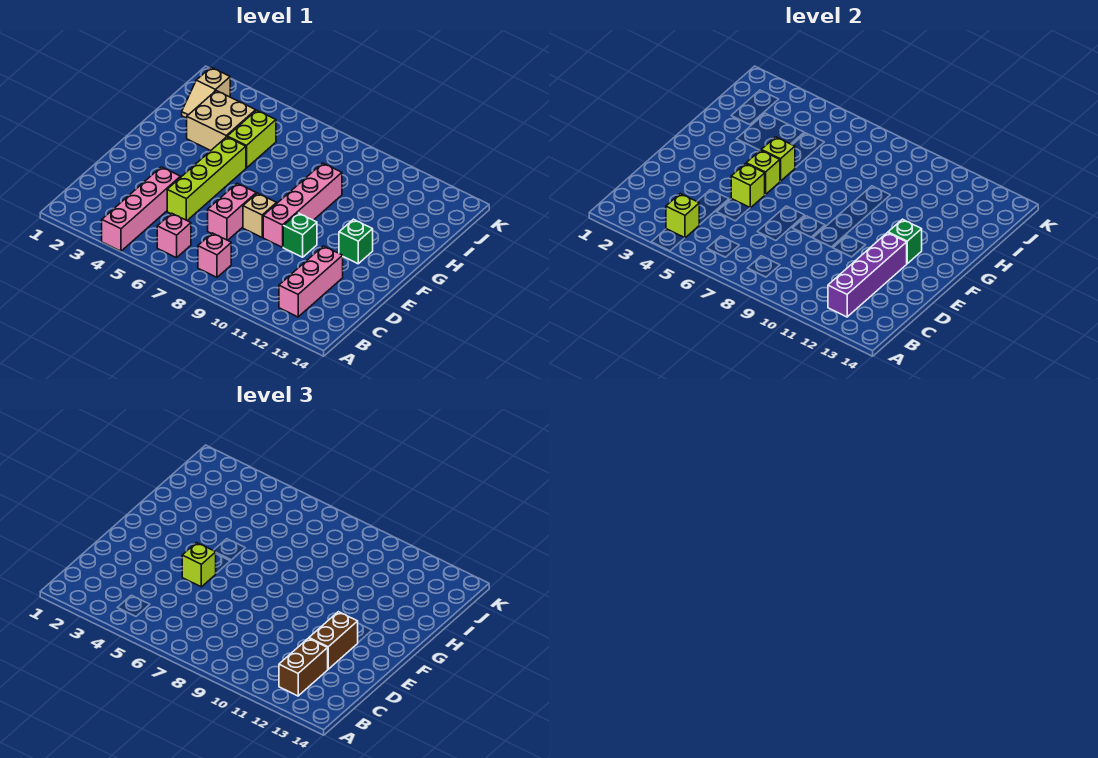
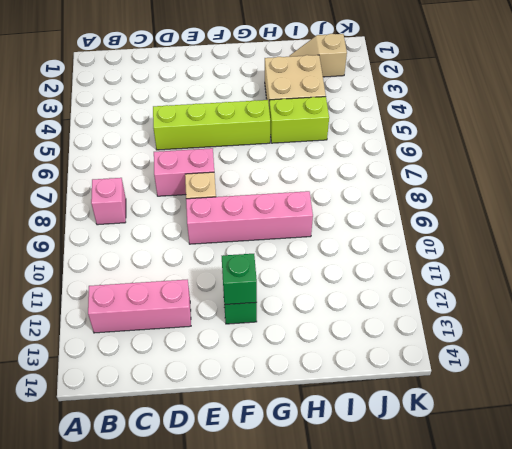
none -> pink brick A4:D4 level 1
none -> pink brick B6 level 1
none -> green brick E10 level 1

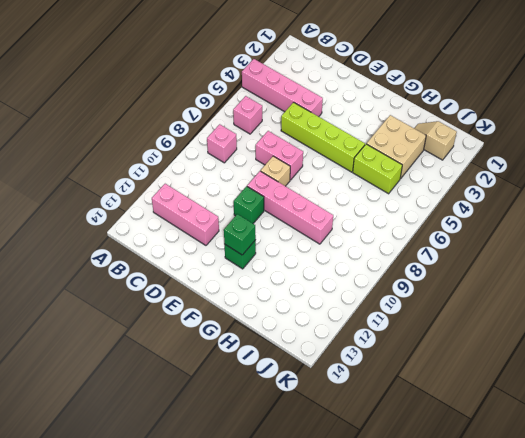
none -> lime brick B4 level 2
none -> purple brick B12:E12 level 2
none -> lime brick E5 level 2

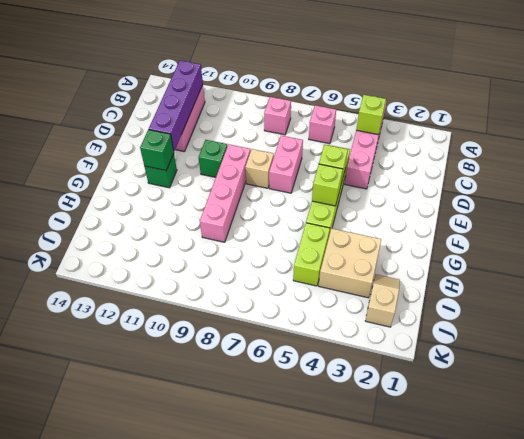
none -> lime brick G5 level 2
none -> brown brick B12:C12 level 3
none -> brown brick D12:E12 level 3

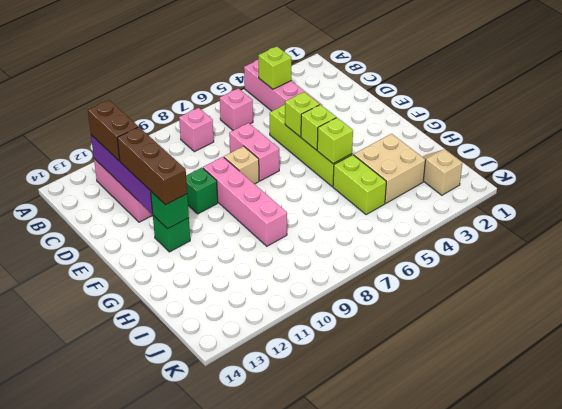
brown brick D12:F12 level 3 -> brown brick D12:E12 level 3
none -> lime brick E5 level 3

